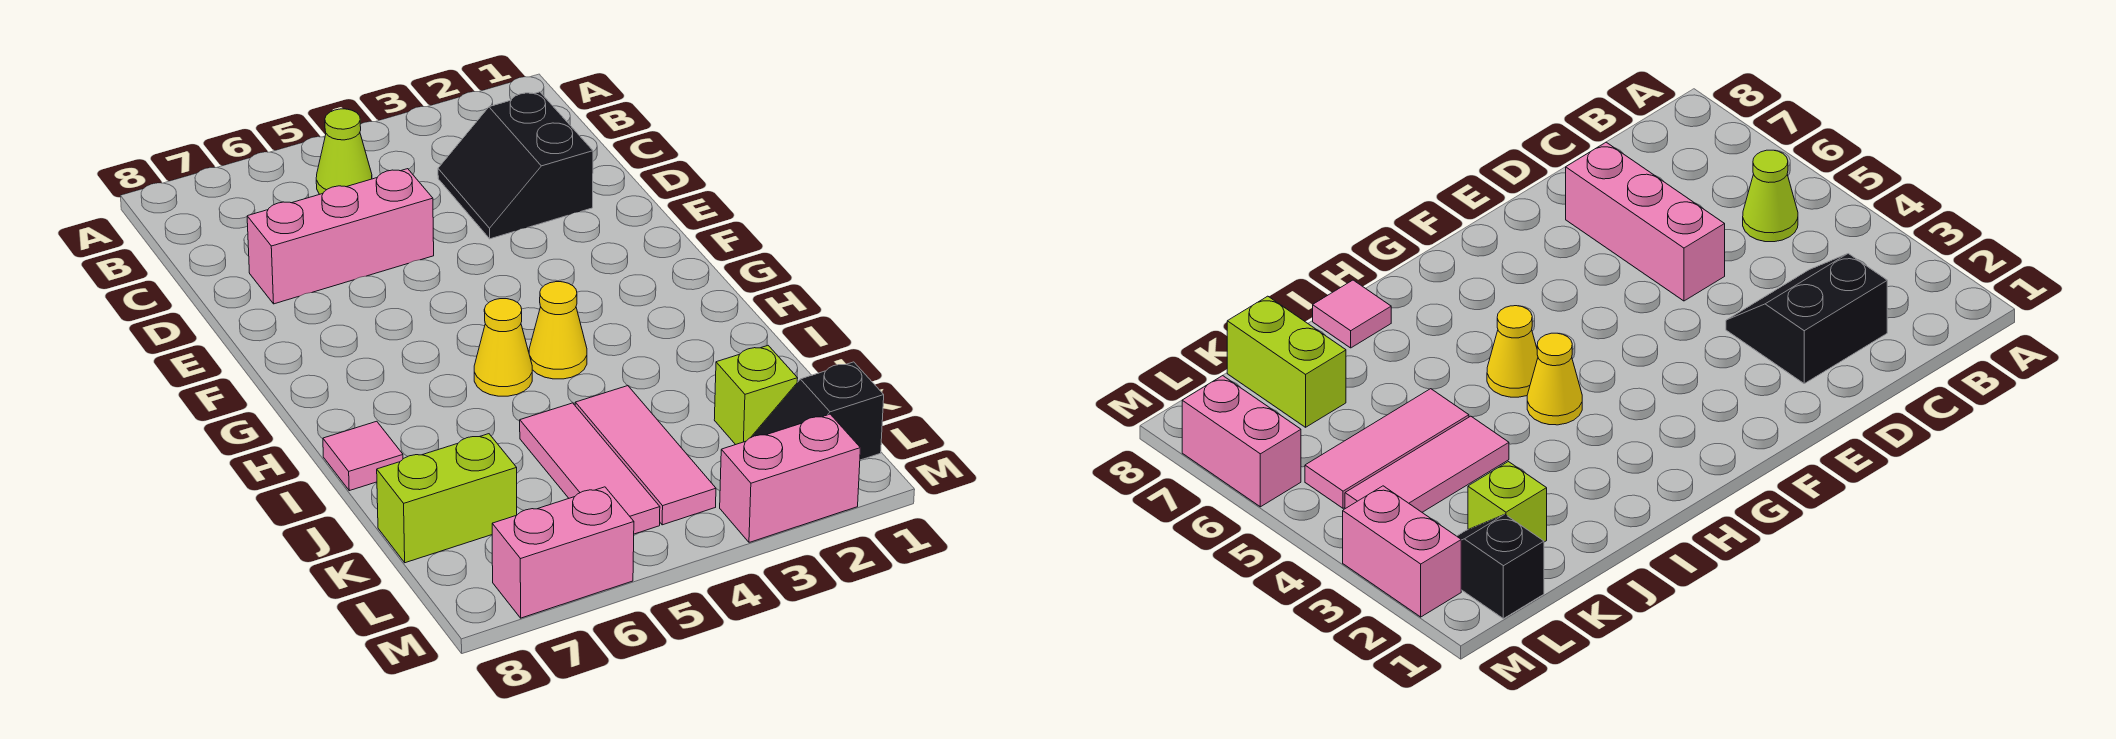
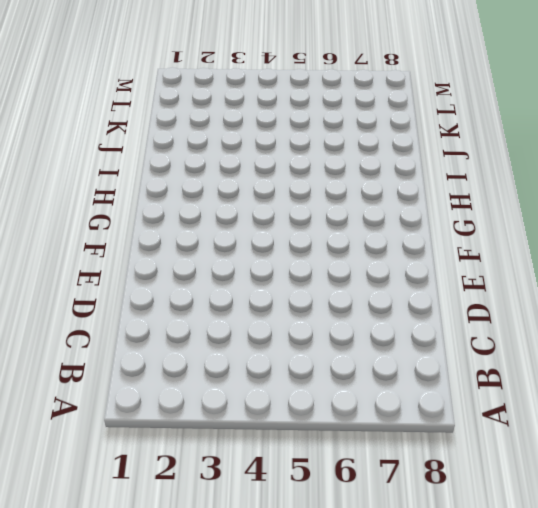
none -> lime cone B5 level 1
none -> black slope C2:D3 level 1 top 2
none -> pink brick D5:D7 level 1

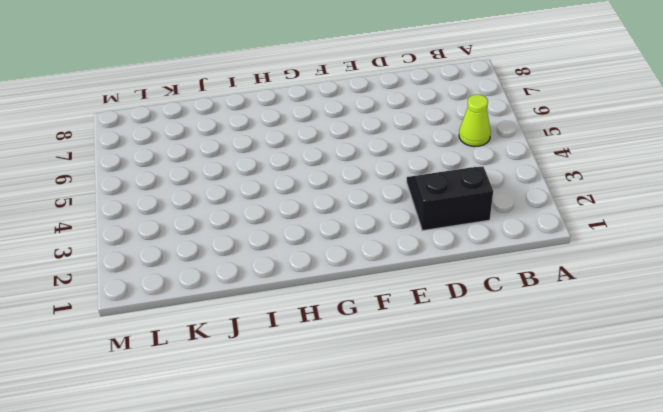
none -> pink brick D5:D7 level 1
none -> yellow cone H4 level 1
none -> yellow cone H5 level 1

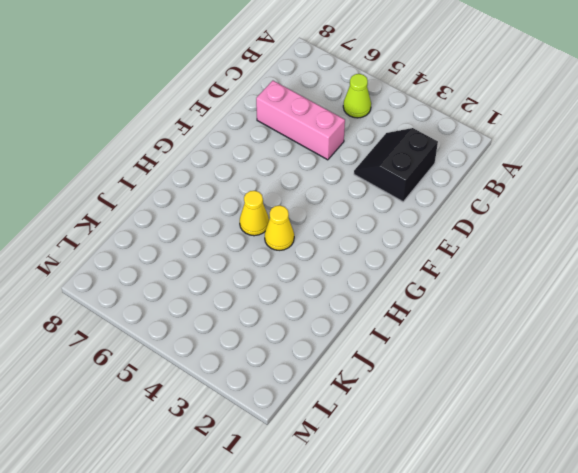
none -> pink tile I8 level 1
none -> pink tile J4:L4 level 1
none -> pink tile J5:L5 level 1

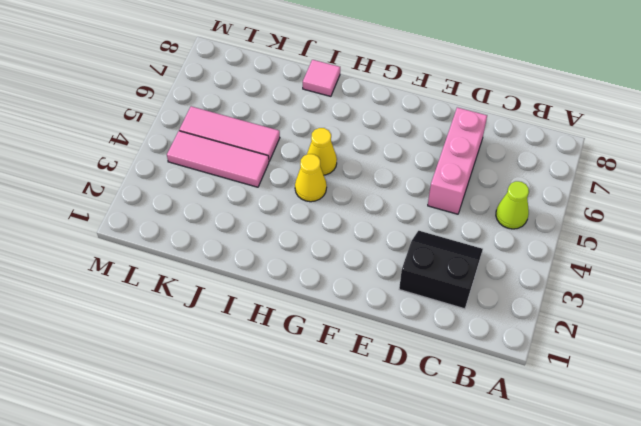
none -> lime brick K2 level 1
none -> lime brick K7:K8 level 1
none -> black slope L1:L2 level 1 top 1

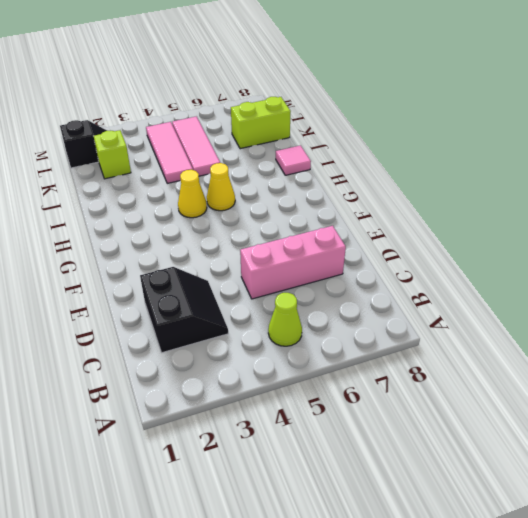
none -> pink brick M2:M3 level 1
none -> pink brick M6:M7 level 1

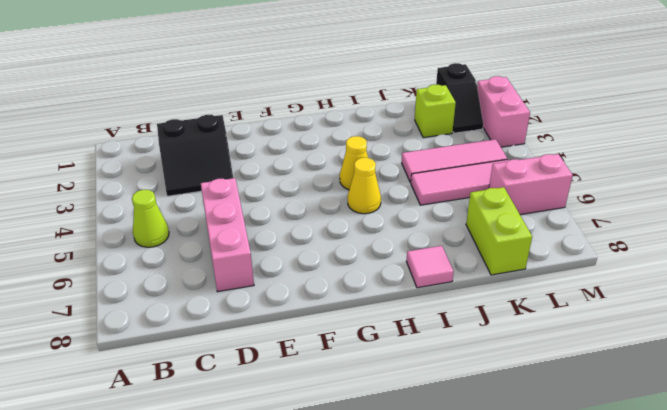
pink brick L6:M6 level 1 -> pink brick M6:M7 level 1

